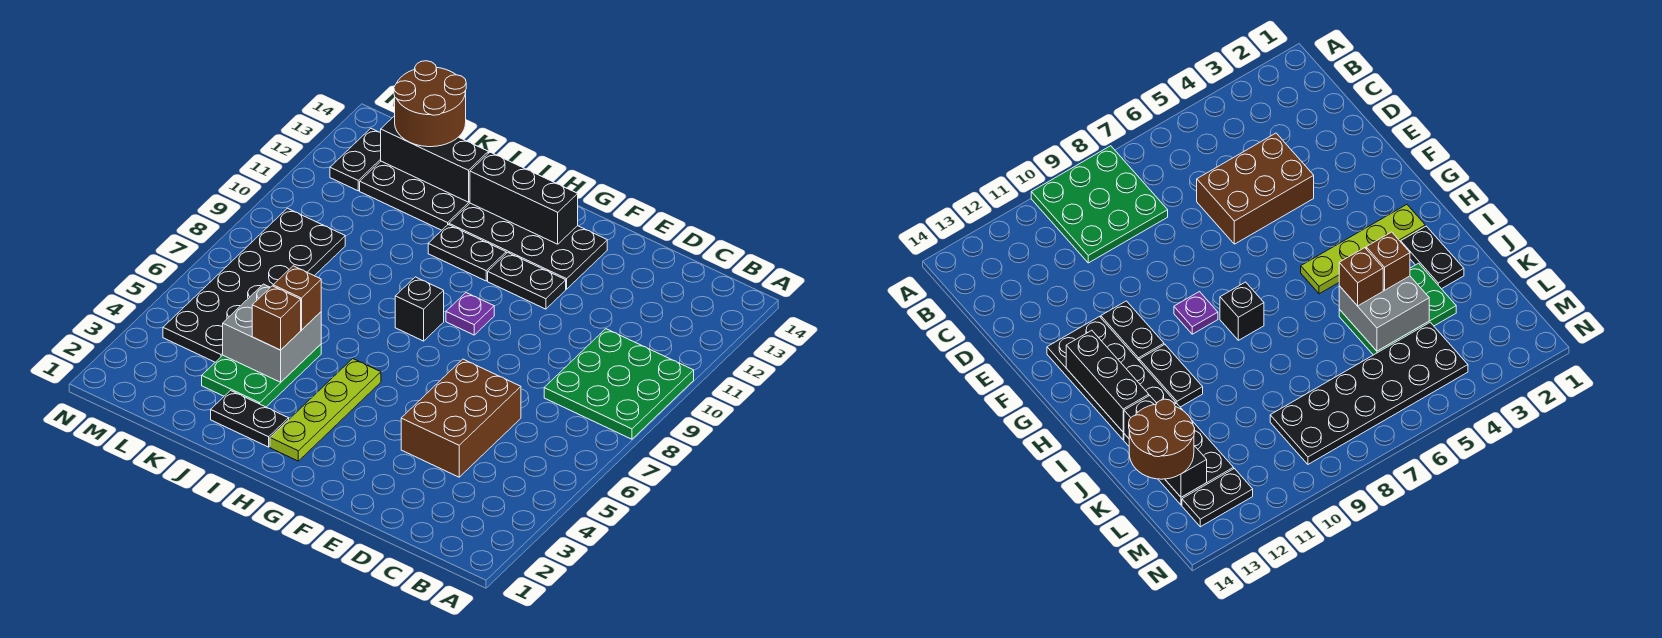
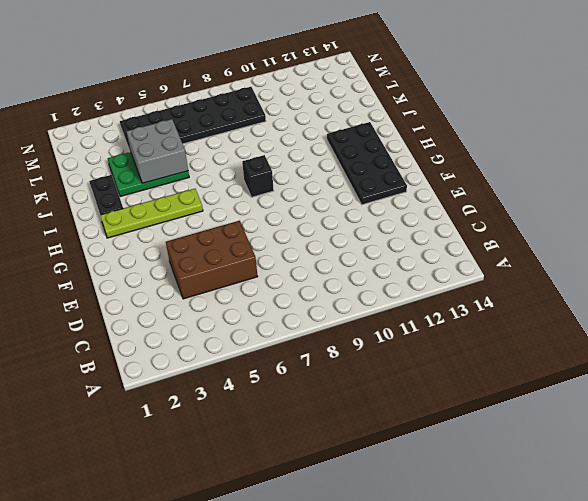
none -> green plate A8:C10 level 1
none -> black plate F11:G11 level 1
none -> purple plate G9 level 1

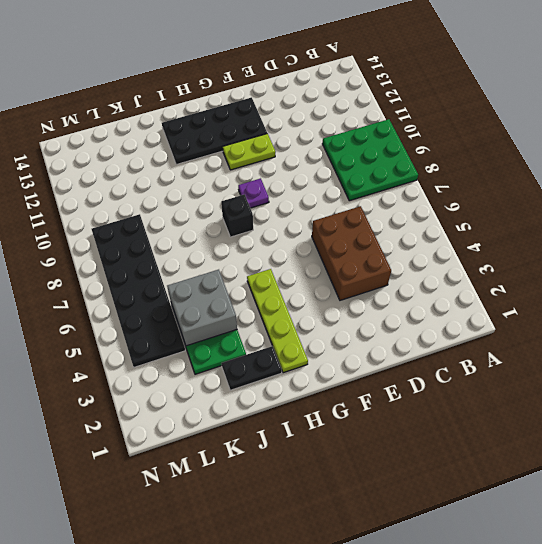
lime plate F11:G11 level 1 -> black plate F11:G11 level 1
none -> black plate H11:I11 level 1
none -> black plate J12:L13 level 1
none -> black plate M12:M13 level 1

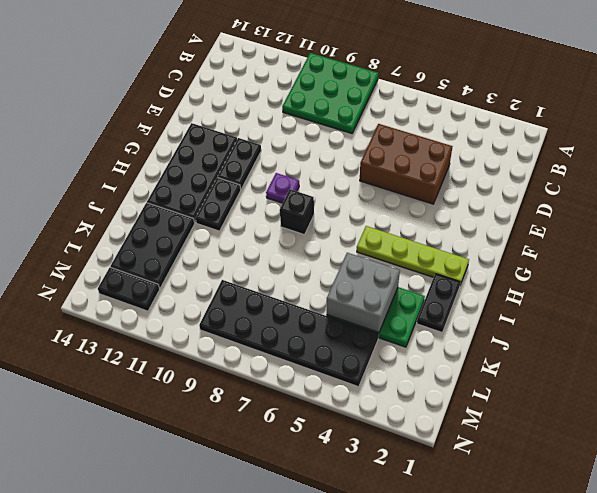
none -> black brick G13:I13 level 2
none -> black brick J13:L13 level 2
none -> brown brick J4 level 3

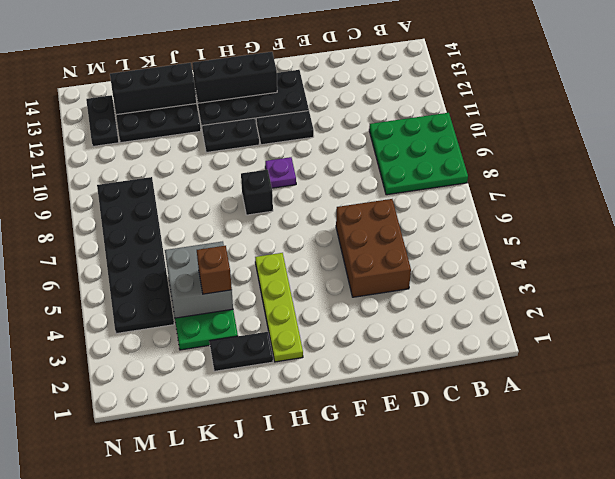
none -> brown brick J5 level 3
none -> brown round brick K13:L14 level 3

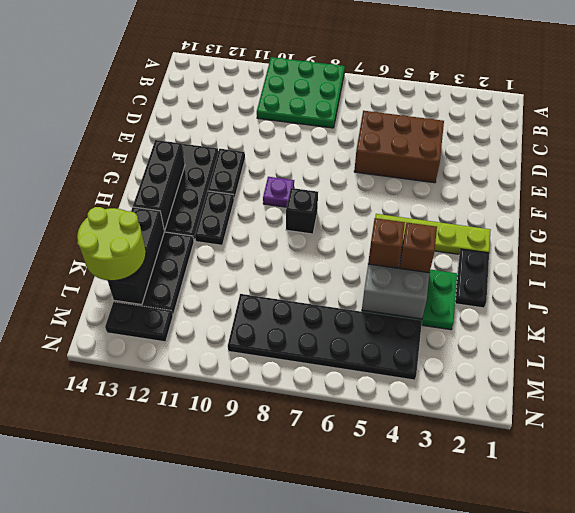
lime round brick K13:L14 level 3 -> brown round brick K13:L14 level 3

